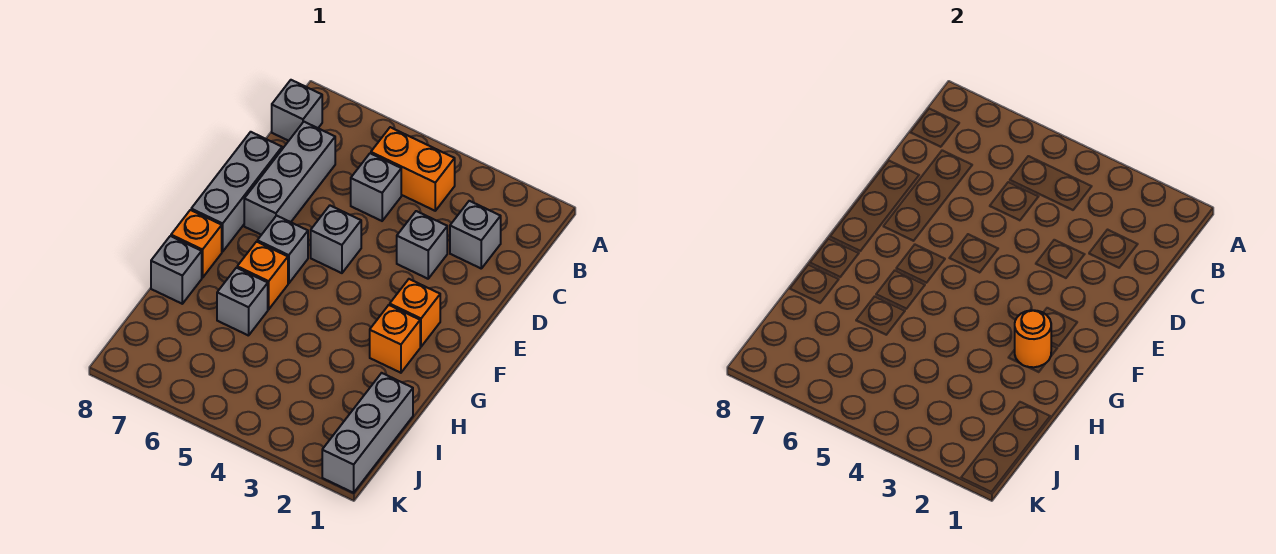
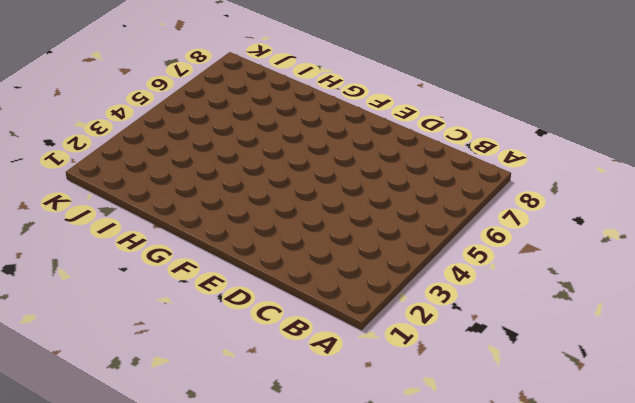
none -> orange brick B4:B5 level 1
none -> grey brick B8 level 1
none -> grey brick C2 level 1

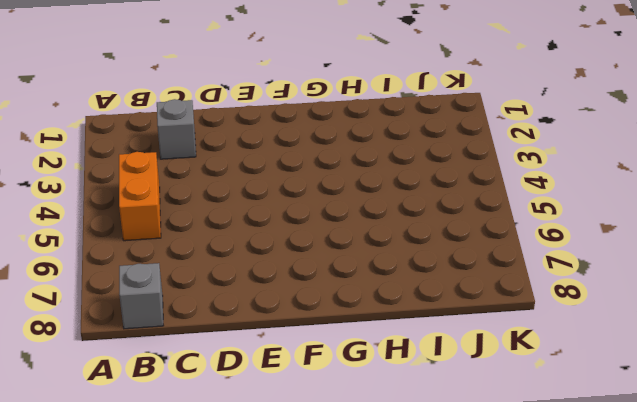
none -> grey brick C5 level 1
none -> grey brick C7:E7 level 1
none -> grey brick D3 level 1

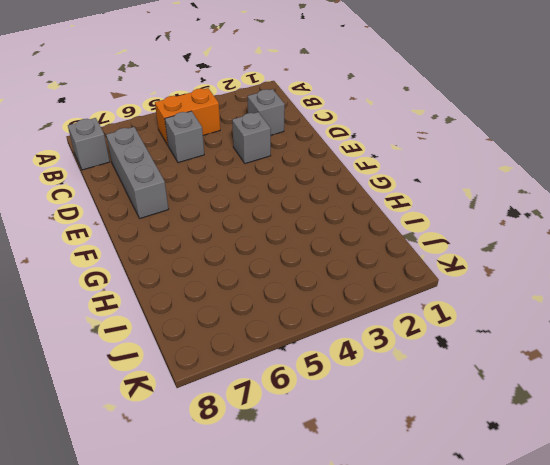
none -> grey brick D8:F8 level 1
none -> grey brick E5 level 1
none -> orange brick F2 level 1

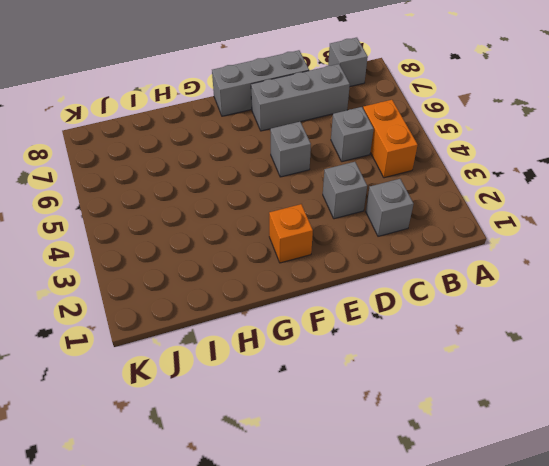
none -> grey brick F6 level 1
none -> orange brick G2 level 1
none -> orange brick G6 level 1

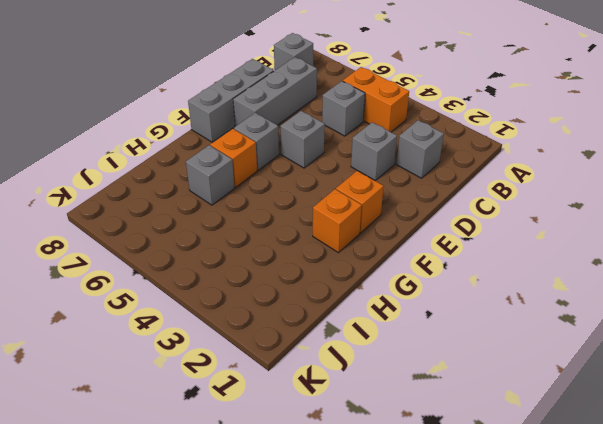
none -> orange brick G8 level 1
none -> grey brick H8 level 1
none -> grey brick I1:K1 level 1

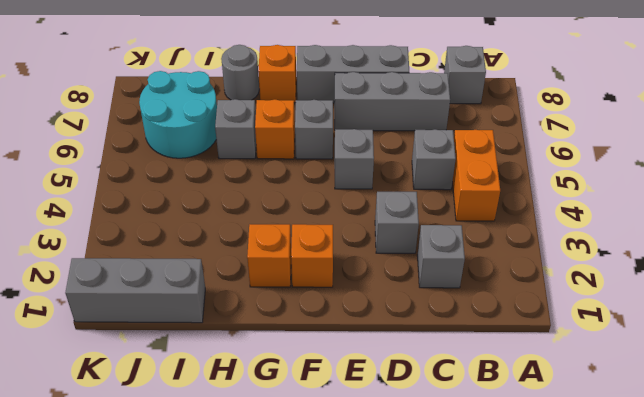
grey round brick H8 level 1 -> grey brick H8 level 1
cyan round brick I6:J7 level 1 -> none
none -> orange round brick G2 level 2

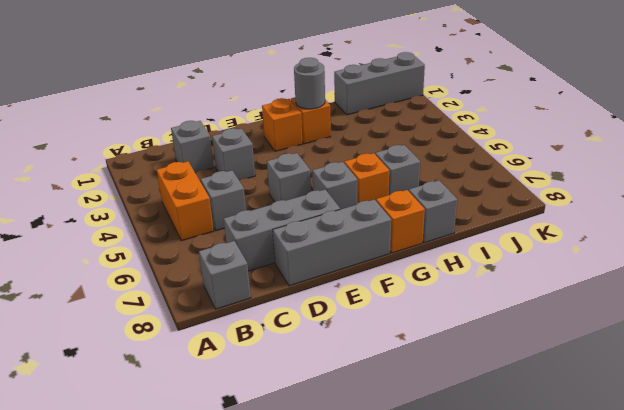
grey round brick G2 level 2 -> orange round brick G2 level 2

